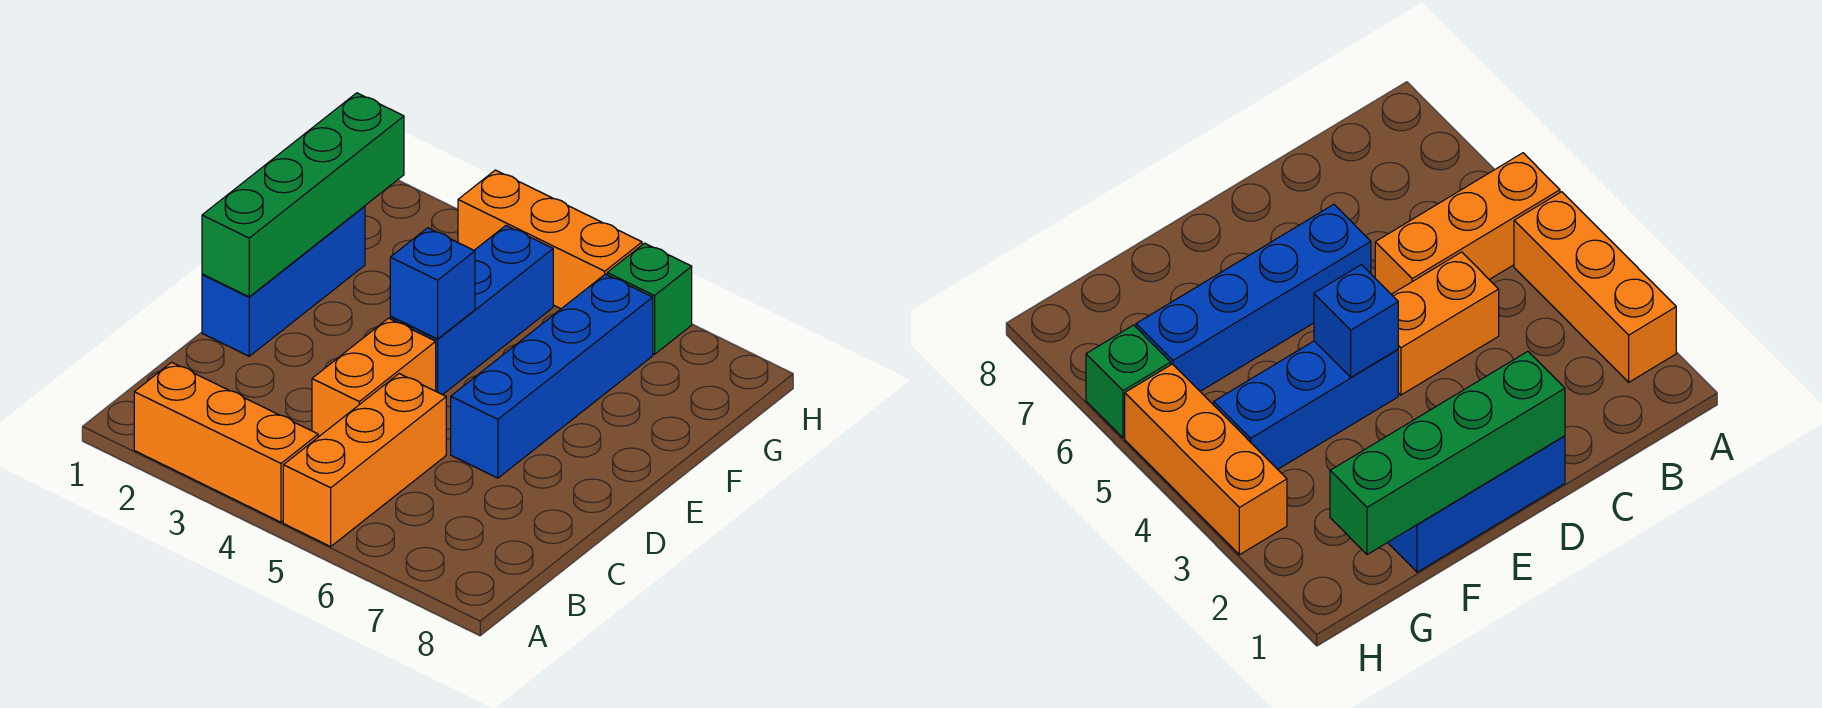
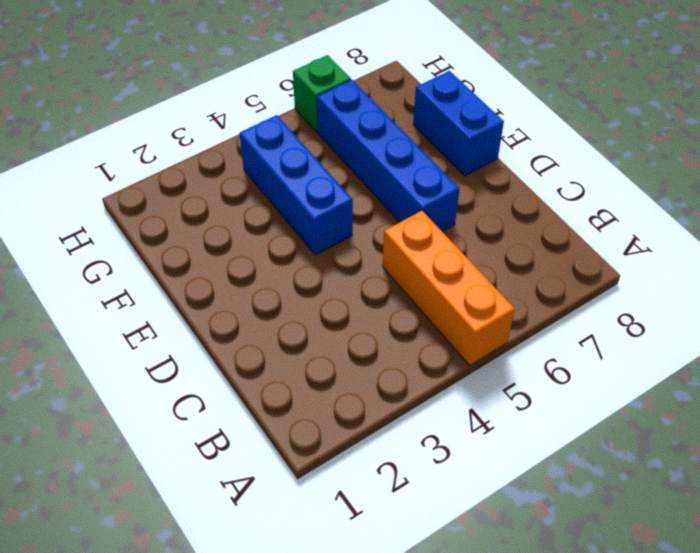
blue brick E8:F8 level 1 -> none
none -> orange brick A2:A4 level 1
none -> orange brick C4:D4 level 1

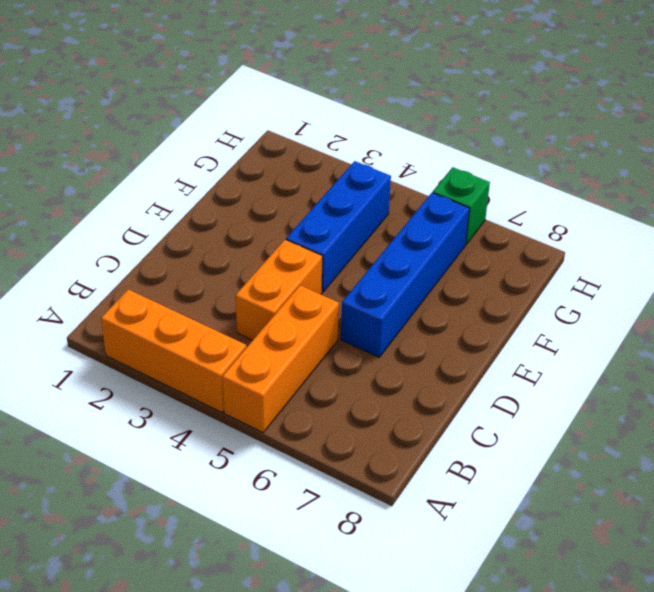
none -> blue brick D1:F1 level 1
none -> orange brick H3:H5 level 1

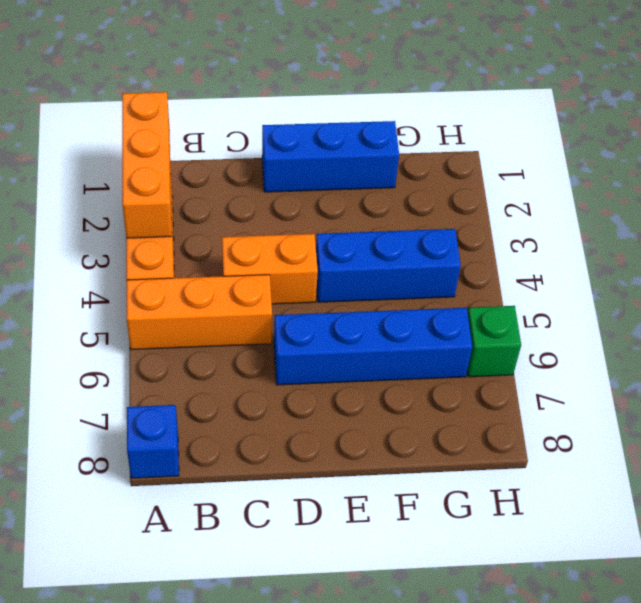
orange brick A1:A3 level 2 -> orange brick H3:H5 level 1
blue brick A8 level 1 -> blue brick E4 level 2
none -> green brick D1:G1 level 2

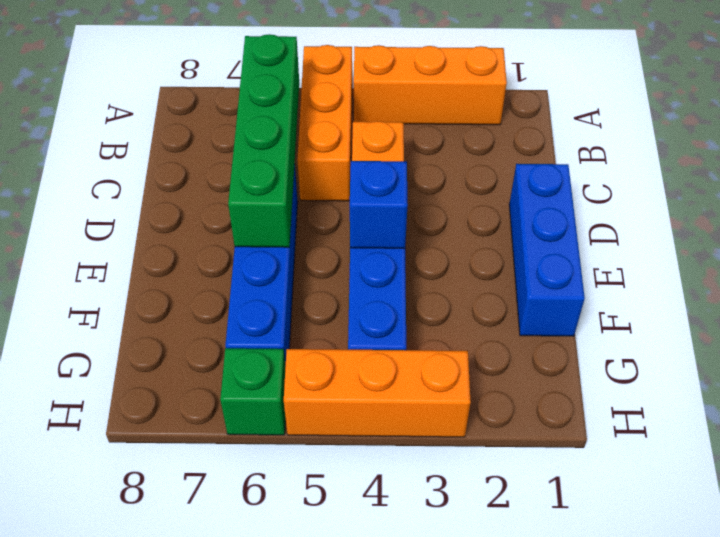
green brick B6:E6 level 2 -> green brick D1:G1 level 2

